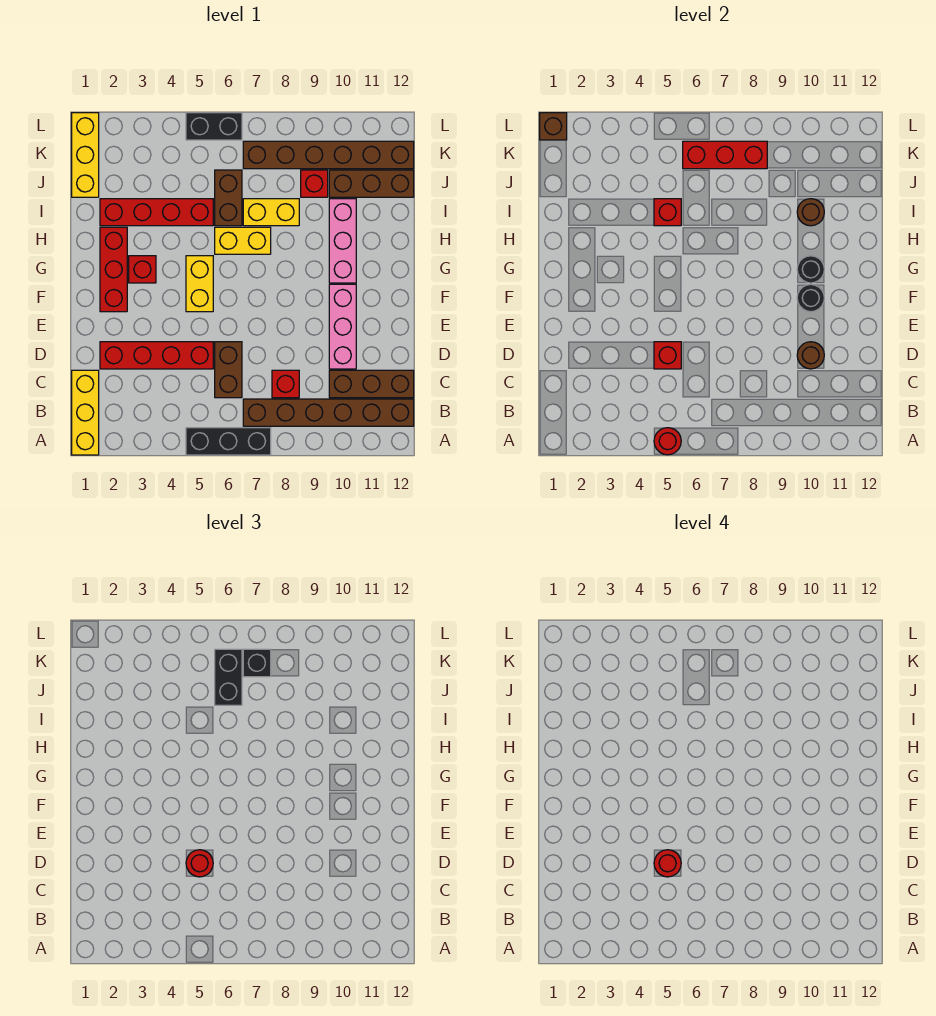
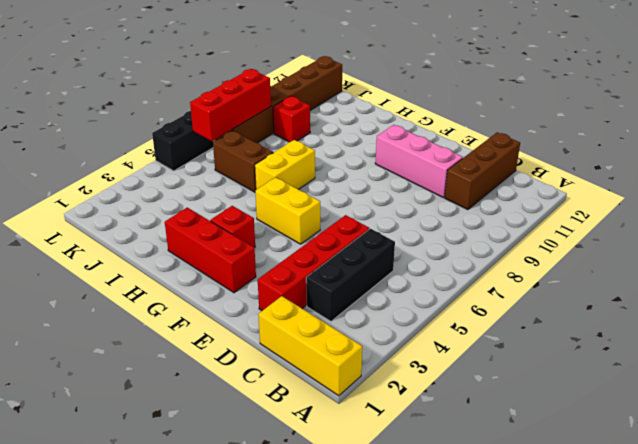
black brick C3:C5 level 1 -> black brick A5:A7 level 1
none -> brown brick B7:B12 level 1
none -> brown brick C6:D6 level 1
none -> red brick C8 level 1
none -> pink brick G10:I10 level 1

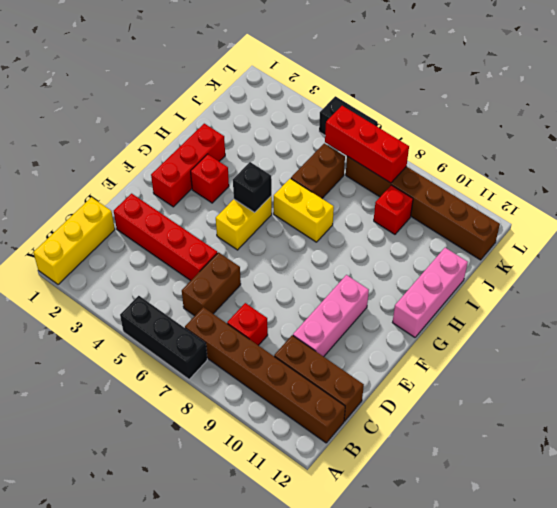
black brick G5 level 2 -> black brick K7 level 3
pink brick G12:I12 level 1 -> pink brick G10:I10 level 1
none -> red brick I2:I5 level 1
none -> yellow brick I7:I8 level 1
none -> yellow brick J1:L1 level 1
none -> brown brick J10:J12 level 1

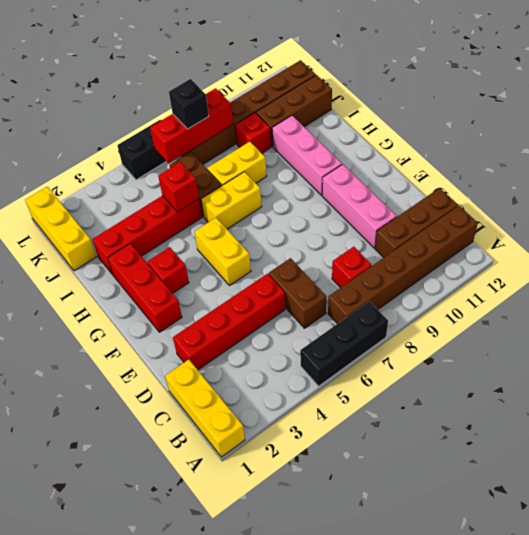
none -> red round brick A5 level 2
none -> red brick D5 level 2
none -> brown round brick D10 level 2
none -> black round brick F10 level 2

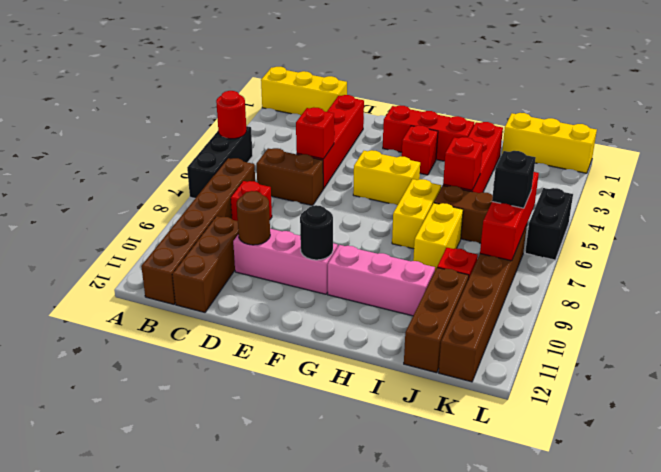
none -> black round brick G10 level 2
none -> brown round brick I10 level 2
none -> brown brick L1 level 2
none -> red round brick D5 level 3

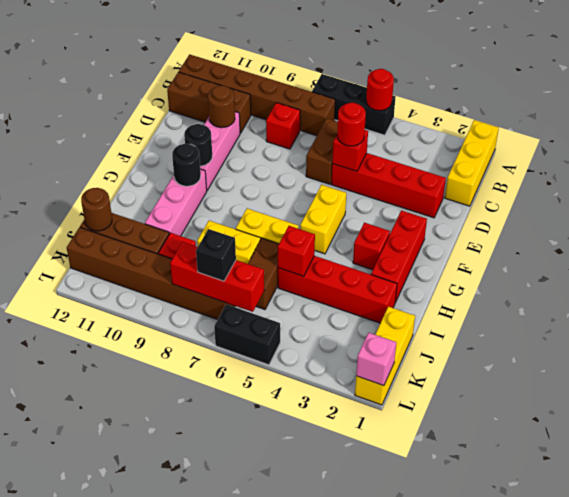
brown round brick J12 level 2 -> brown round brick I10 level 2
pink brick L1 level 2 -> brown brick L1 level 2
none -> black brick J6:K6 level 3
none -> red round brick D5 level 4

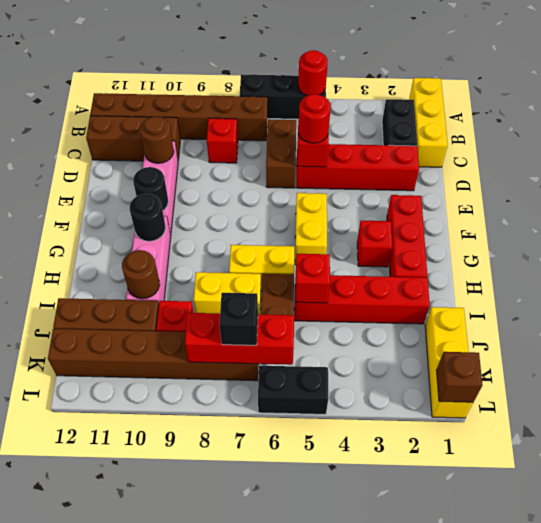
black brick B2:C2 level 1 -> black brick J6:K6 level 3
none -> red round brick D5 level 4

